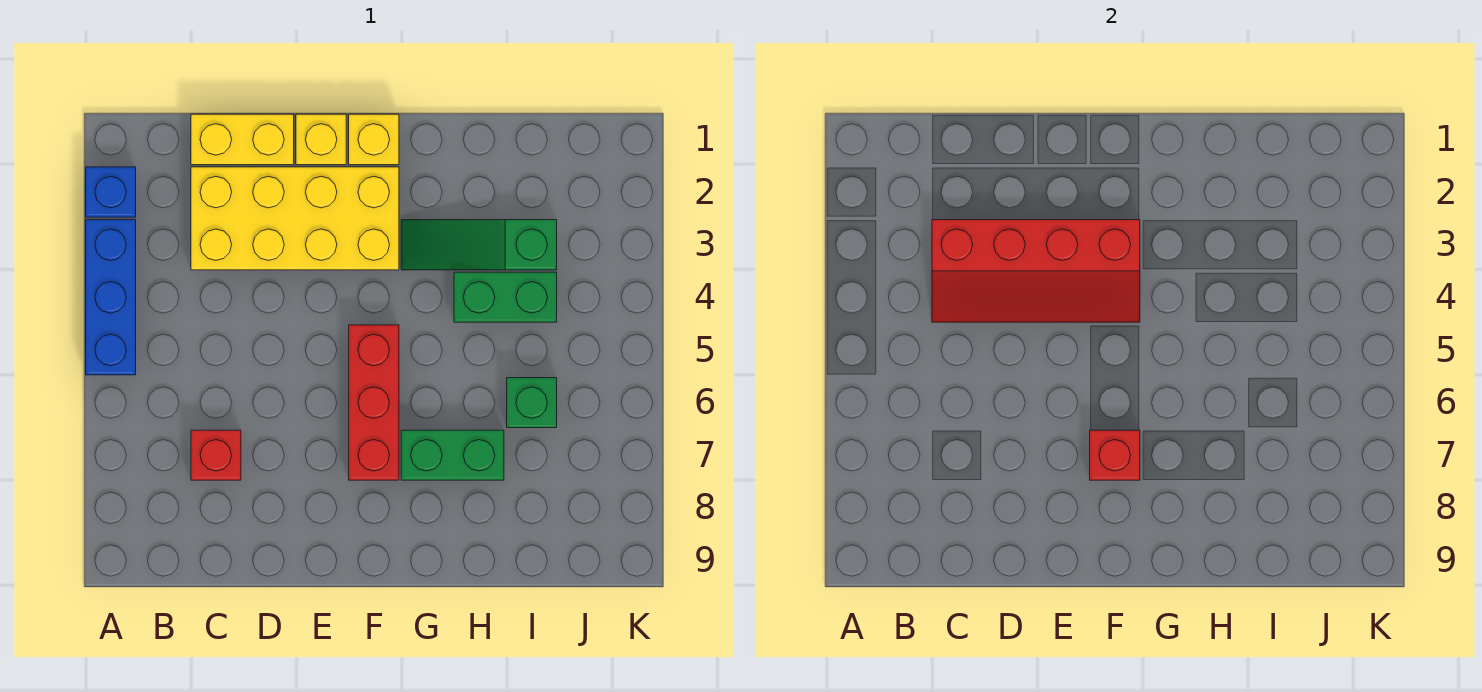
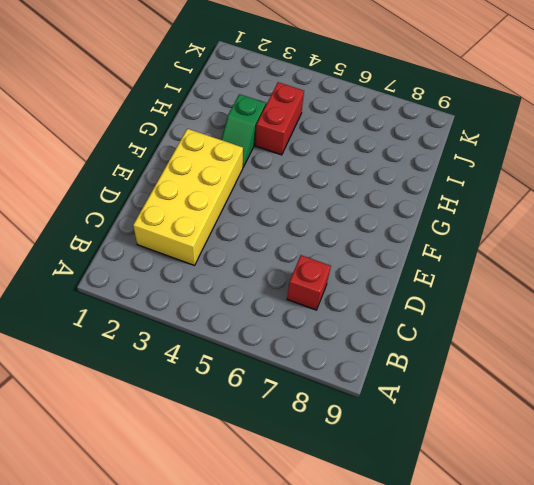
green slope G3:H3 level 1 top H -> green slope G3:I3 level 1 top I
red brick H4:I4 level 1 -> green brick H4:I4 level 1
none -> blue brick A2 level 1
none -> blue brick A3:A5 level 1
none -> yellow brick C1:D1 level 1

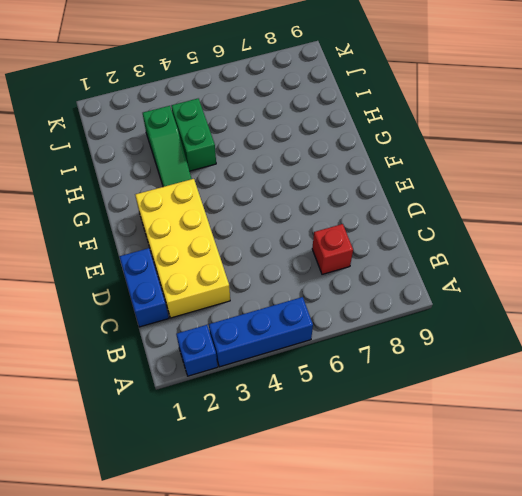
blue brick C1:D1 level 1 -> yellow brick C1:D1 level 1
none -> yellow brick E1 level 1
none -> yellow brick F1 level 1
none -> red brick F5:F7 level 1

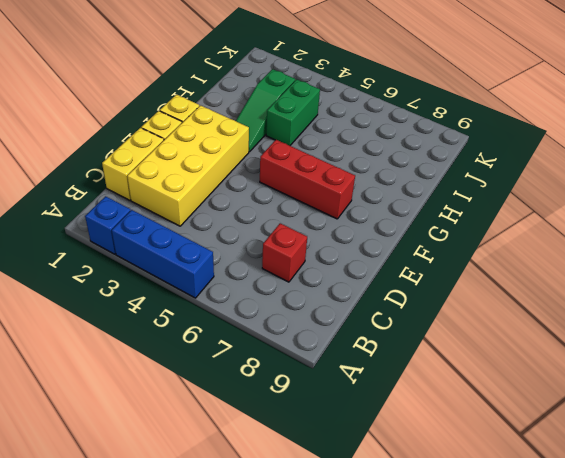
none -> green brick G7:H7 level 1
none -> green brick I6 level 1
none -> red slope C3:F4 level 2 top 3

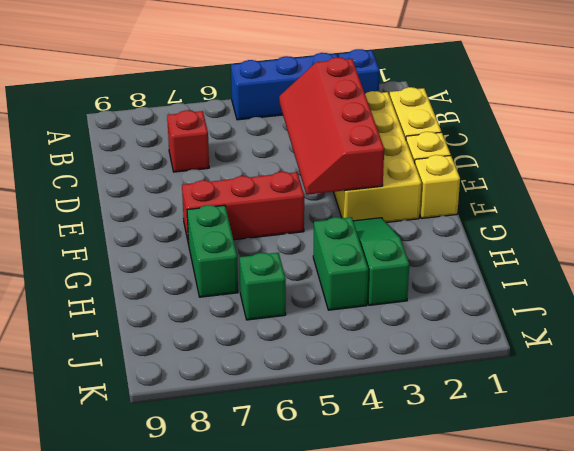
none -> red brick F7 level 2

